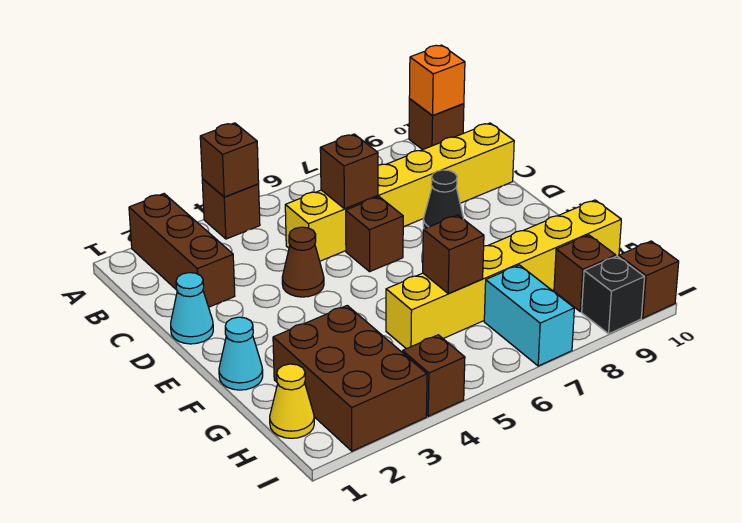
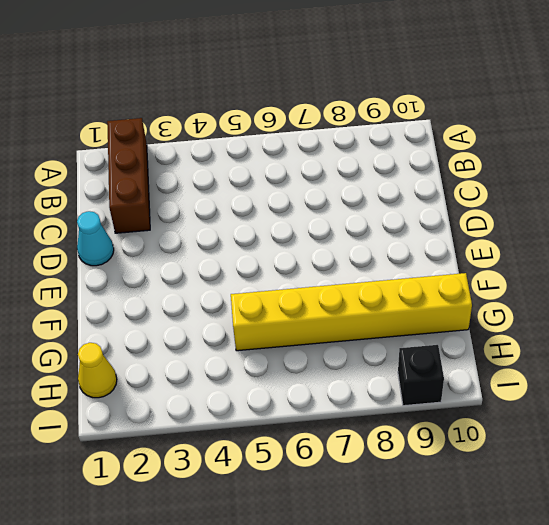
none -> brown brick A4 level 1
none -> brown brick A10 level 1
none -> yellow brick C5:C10 level 1

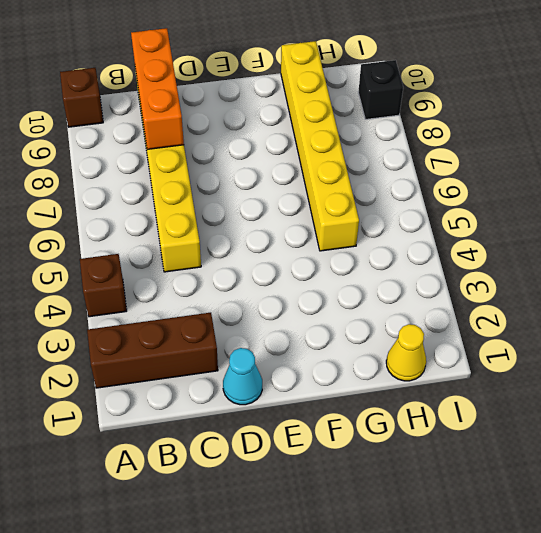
orange brick C8:C10 level 2 -> none
none -> brown cone D4 level 1
none -> brown brick D6 level 1
none -> black cone D8 level 1

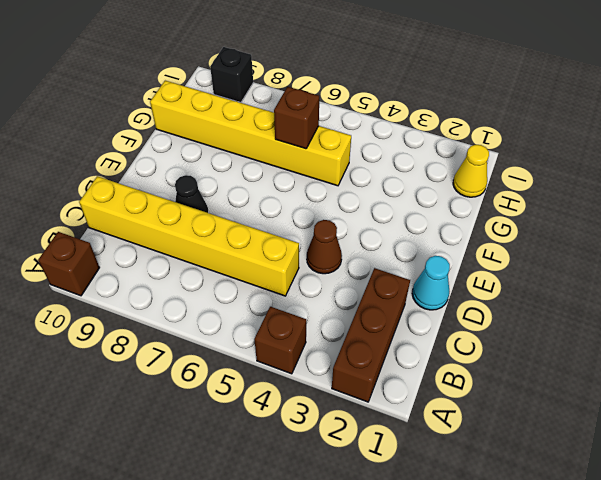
none -> brown brick D6 level 1
none -> cyan cone F1 level 1
none -> brown brick G2:I3 level 1

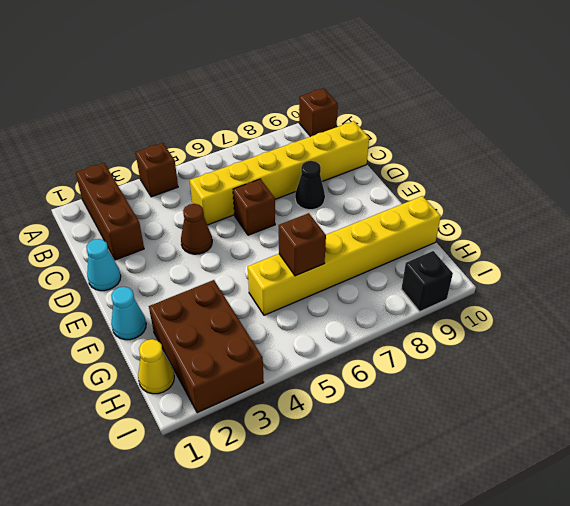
none -> cyan brick H7:I7 level 1
none -> brown brick H9 level 1
none -> brown brick I4 level 1

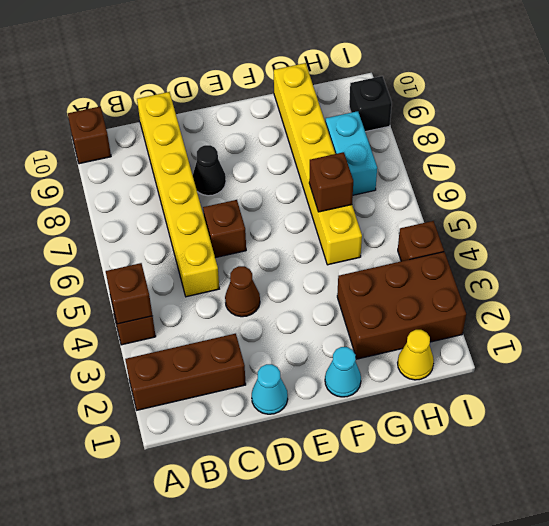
cyan brick H7:H8 level 1 -> cyan brick H7:I7 level 1
none -> brown brick H9 level 1
none -> brown brick I10 level 1
none -> orange brick A10 level 2

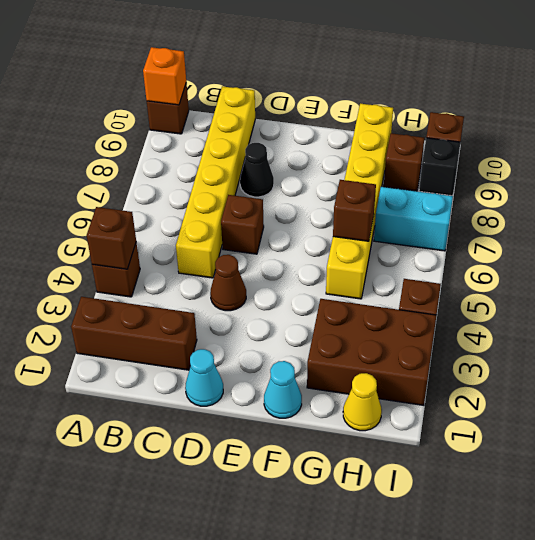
none -> brown brick C6 level 2

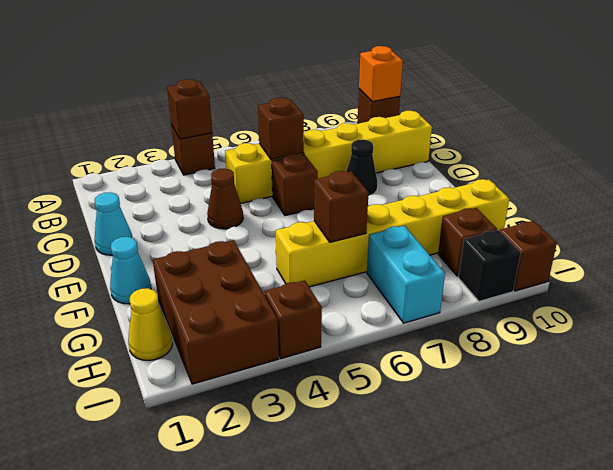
none -> brown brick A2:C2 level 1

